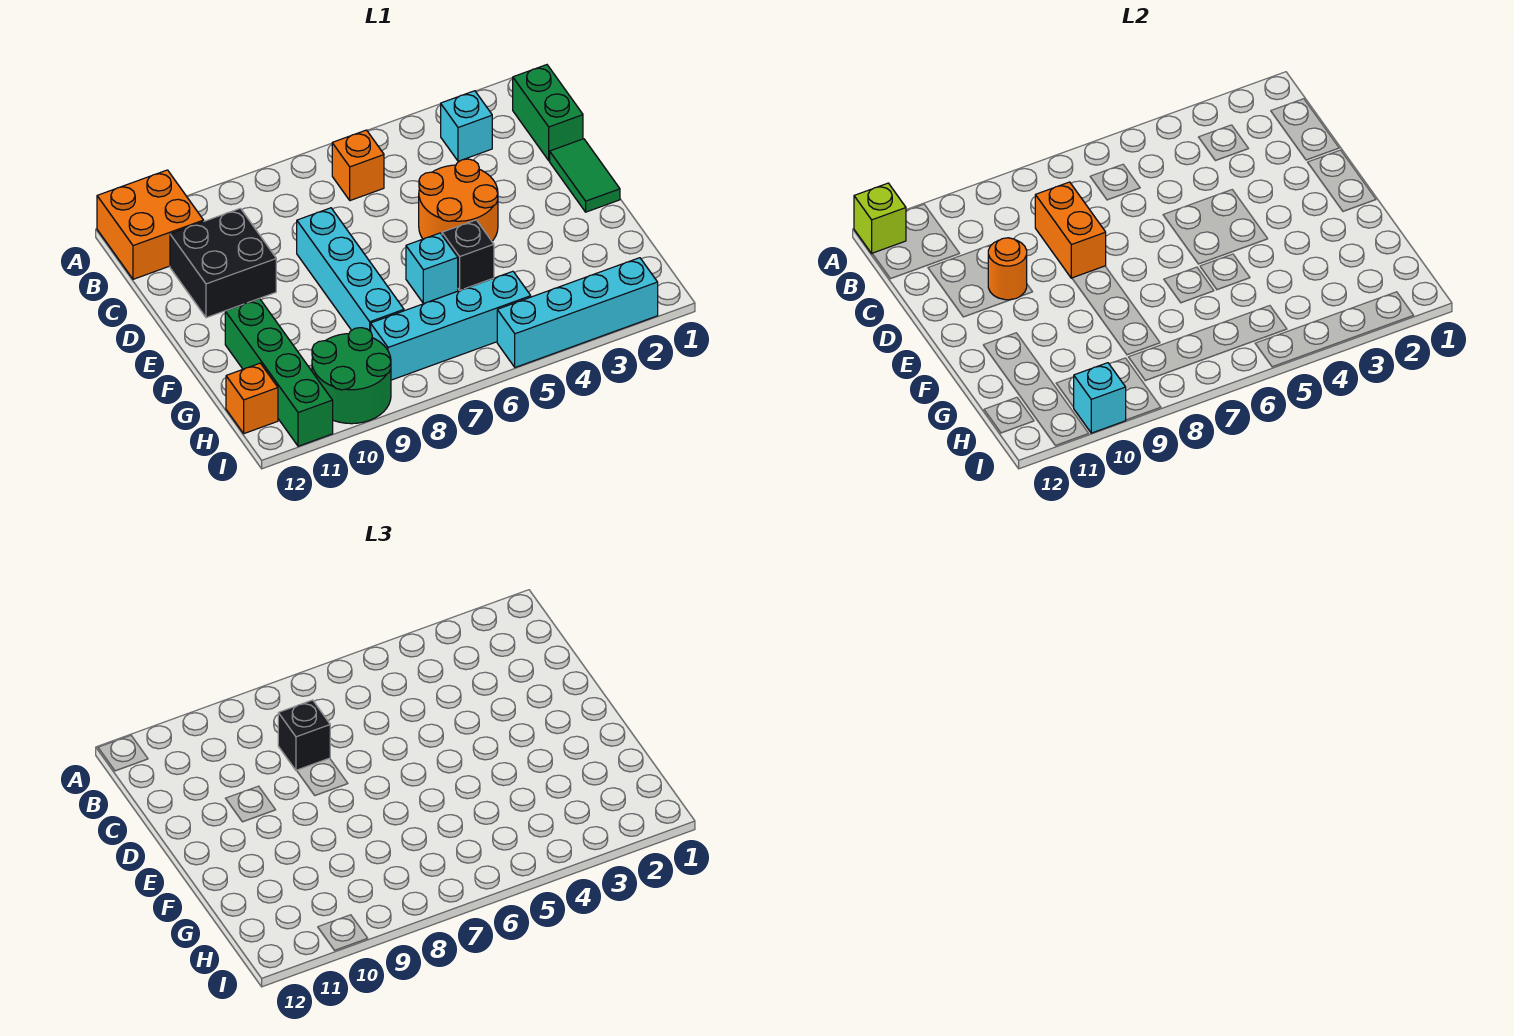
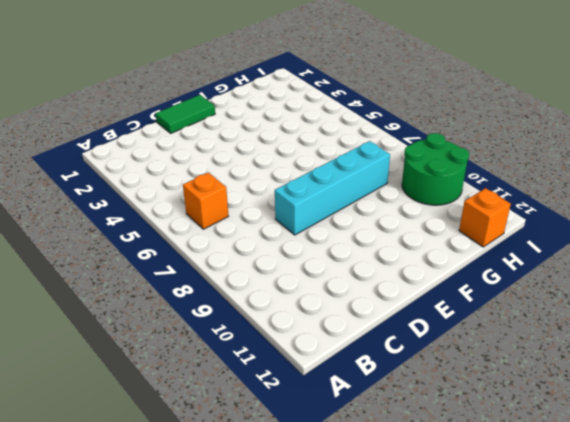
none -> orange brick A11:B12 level 1
none -> green brick B1:C1 level 1
none -> cyan brick B3 level 1

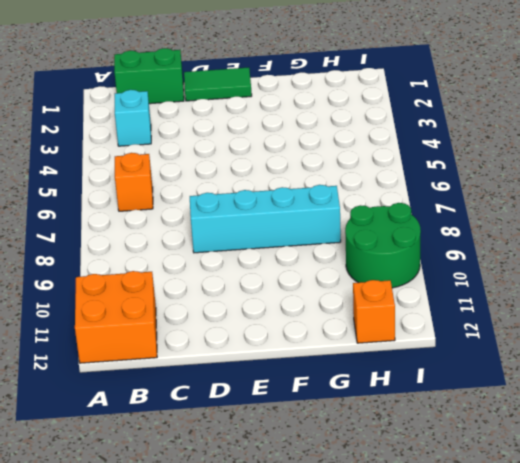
none -> black brick C10:D11 level 1
none -> orange round brick D4:E5 level 1
none -> black brick F5 level 1

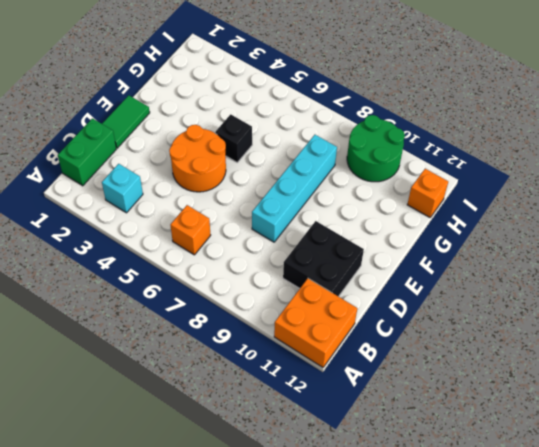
none -> cyan brick F6 level 1
none -> green brick F11:I11 level 1
none -> cyan brick H5:H8 level 1

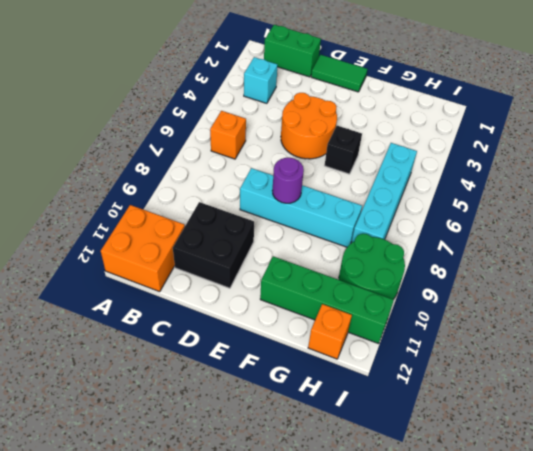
purple round brick E8 level 2 -> none
none -> cyan brick F6 level 1
none -> cyan brick I2:I5 level 1
none -> lime brick A12 level 2

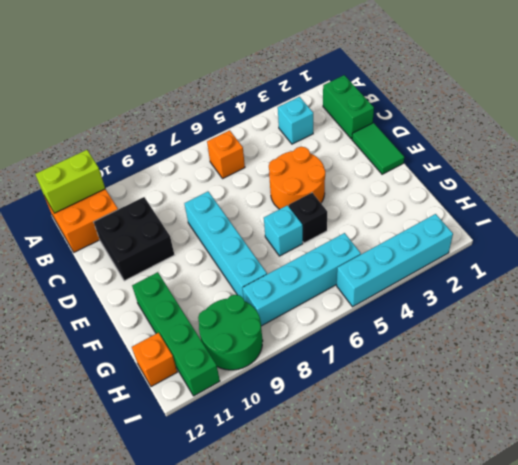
lime brick A11:A12 level 2 -> lime brick A12 level 2
none -> orange brick C8:D8 level 2
none -> orange round brick D10 level 2
none -> cyan brick I10 level 2

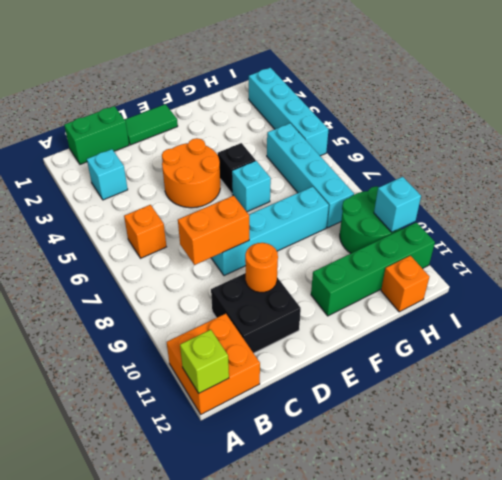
none -> black brick C8 level 3

